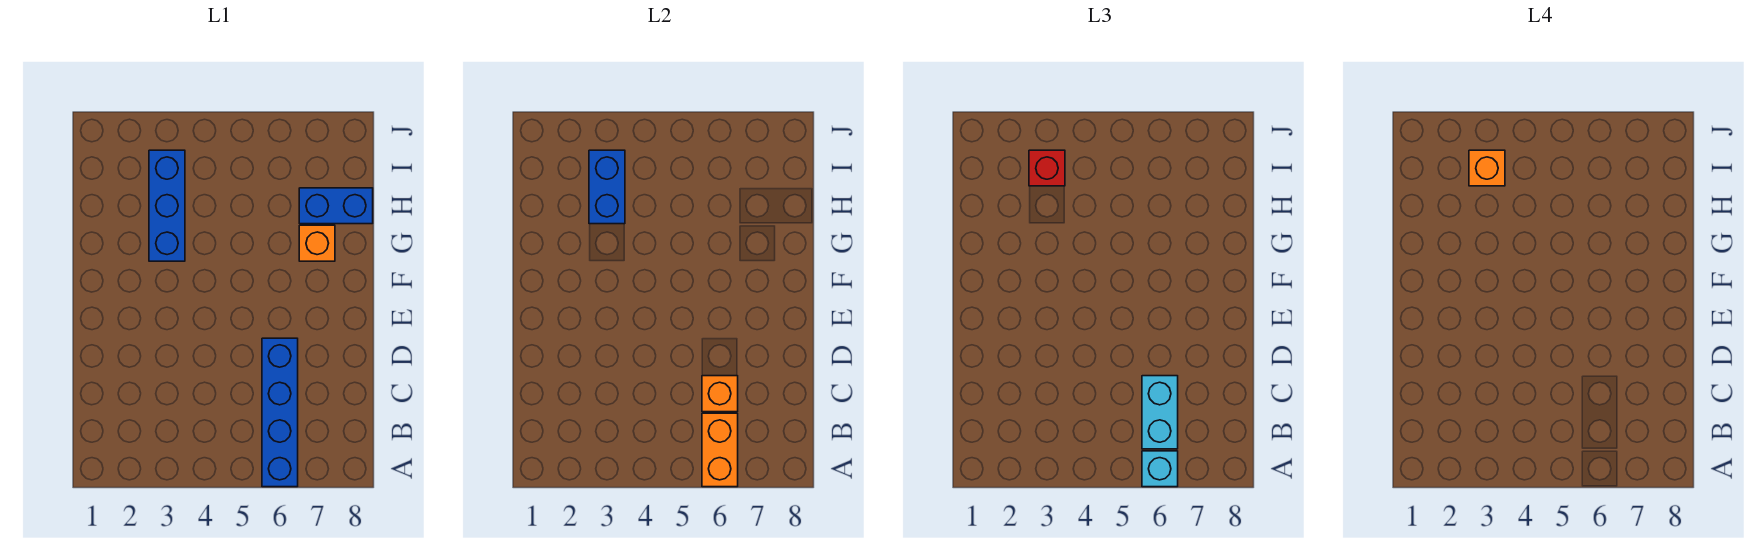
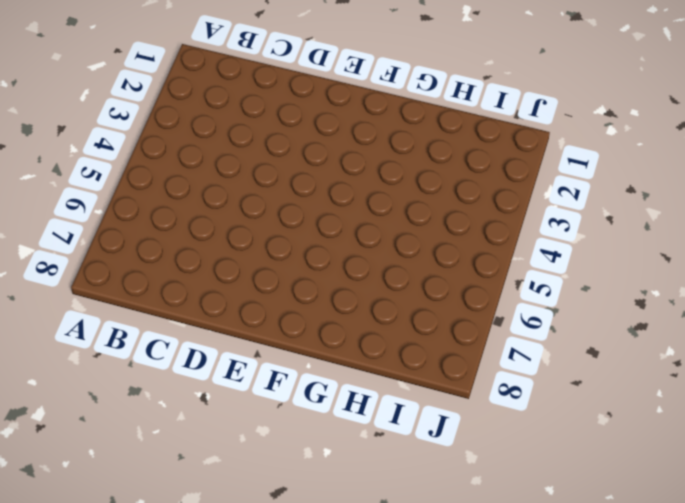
none -> blue brick A6:D6 level 1
none -> blue brick G3:I3 level 1

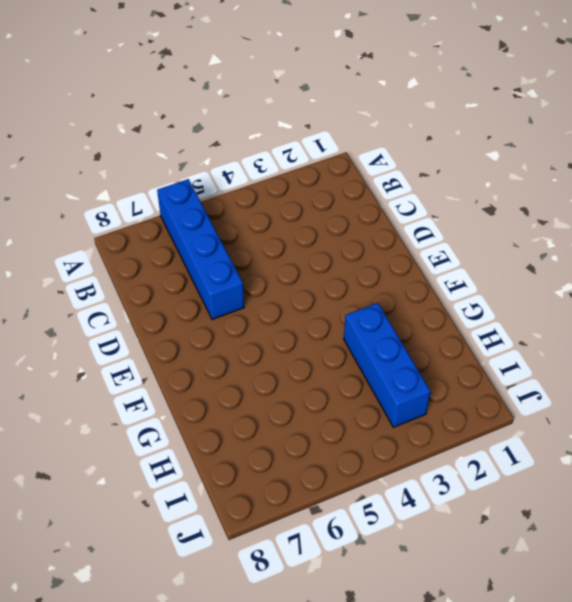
none -> orange brick G7 level 1
none -> blue brick H7:H8 level 1

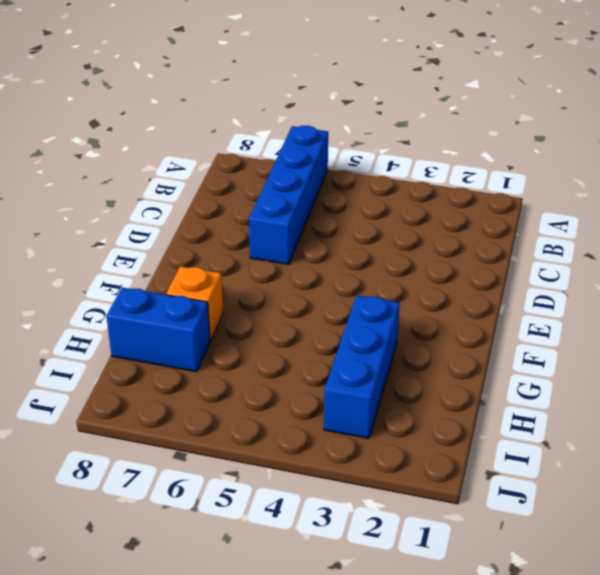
none -> orange brick A6:B6 level 2
none -> orange brick C6 level 2

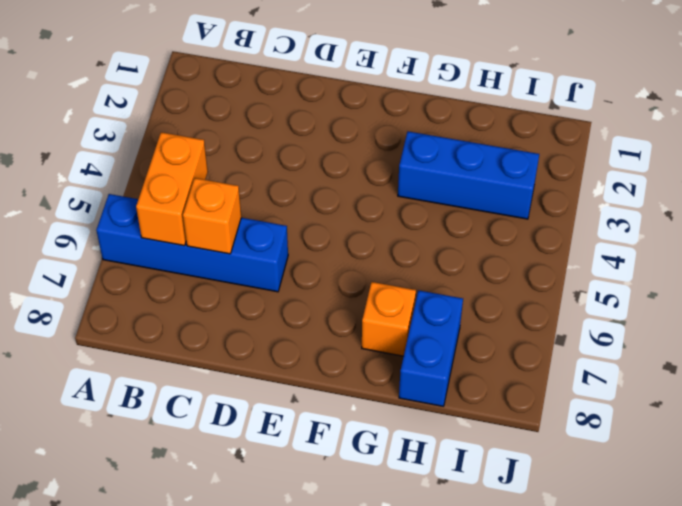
orange brick B5:B6 level 2 -> orange brick A6:B6 level 2
none -> blue brick H3:I3 level 2
none -> cyan brick A6 level 3

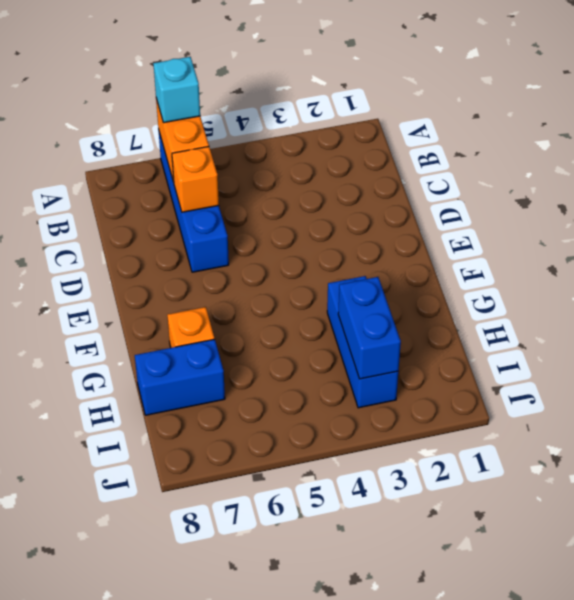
none -> cyan brick B6:C6 level 3
none -> red brick I3 level 3

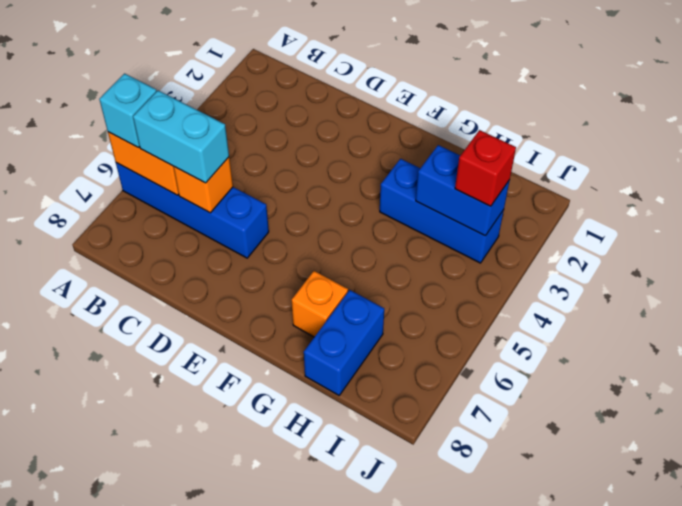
none -> orange brick I3 level 4

